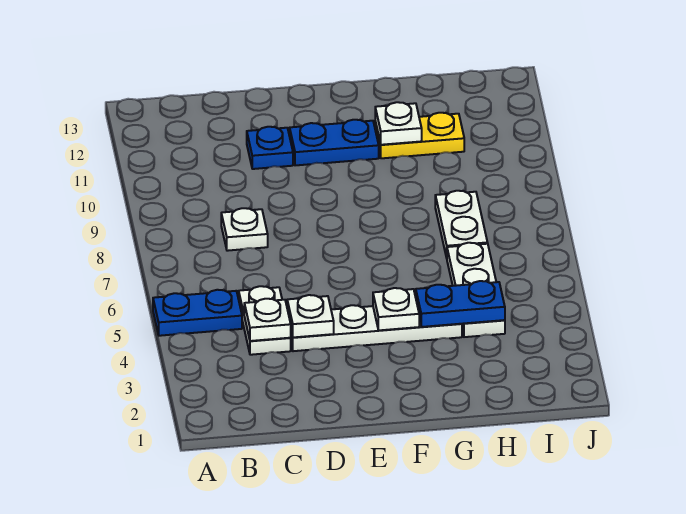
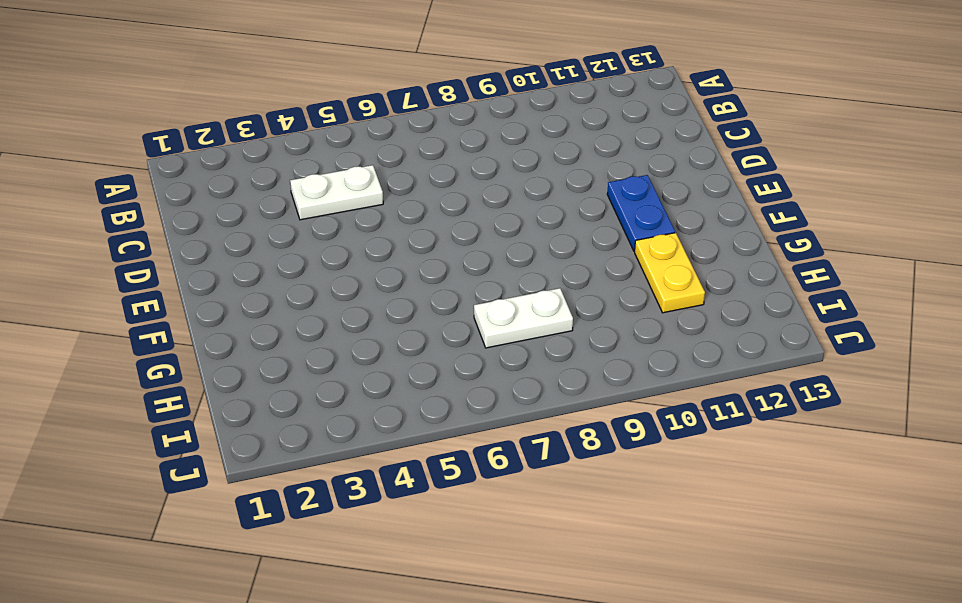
none -> blue plate A5:B5 level 1
none -> white plate C8 level 1
none -> white plate D4:G4 level 1

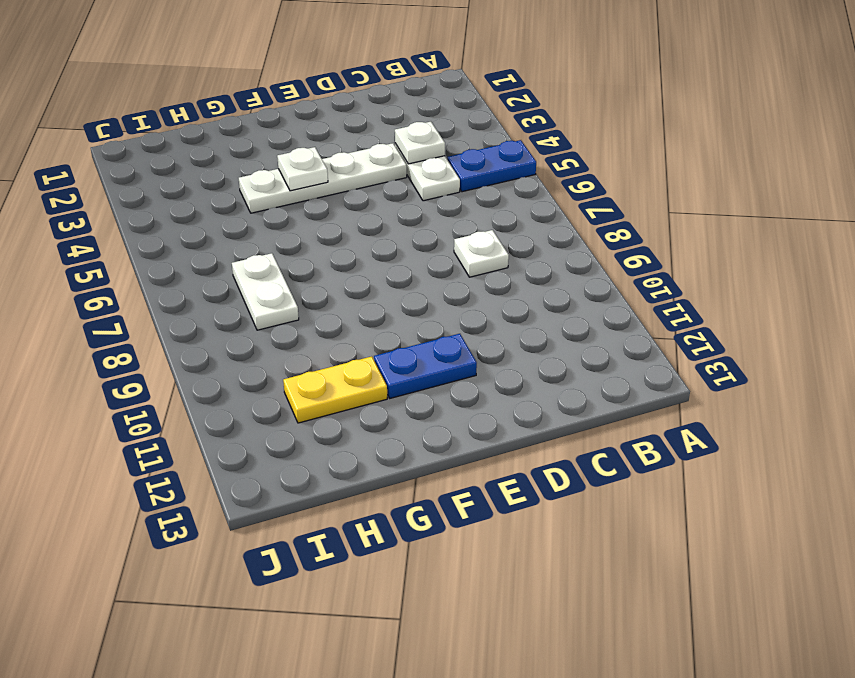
none -> blue plate D11 level 1
none -> white plate H4:H6 level 1
none -> white plate D4 level 2

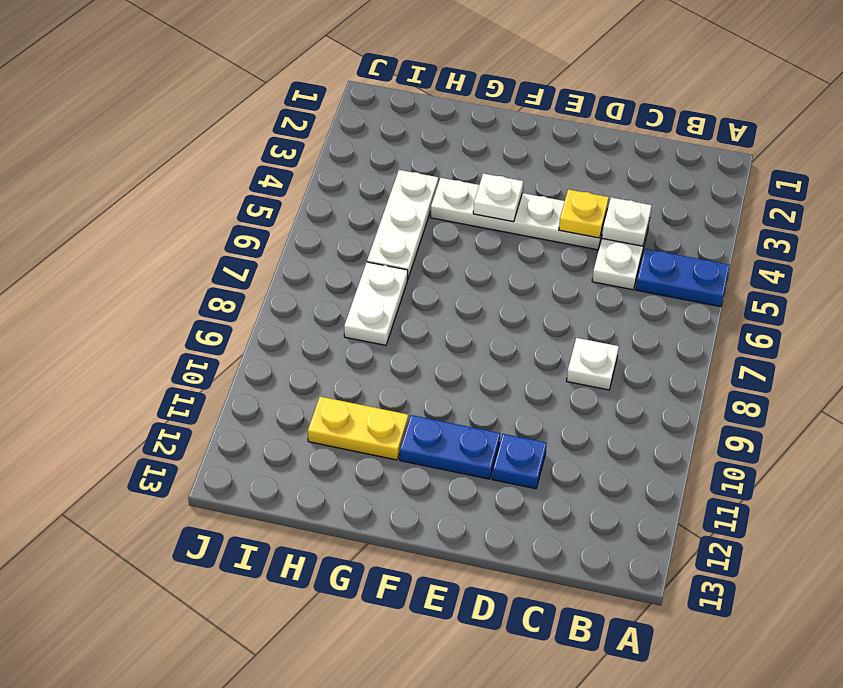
yellow plate D4 level 2 -> white plate D4 level 2
none -> blue plate G4:H4 level 2
none -> white plate G11 level 2

